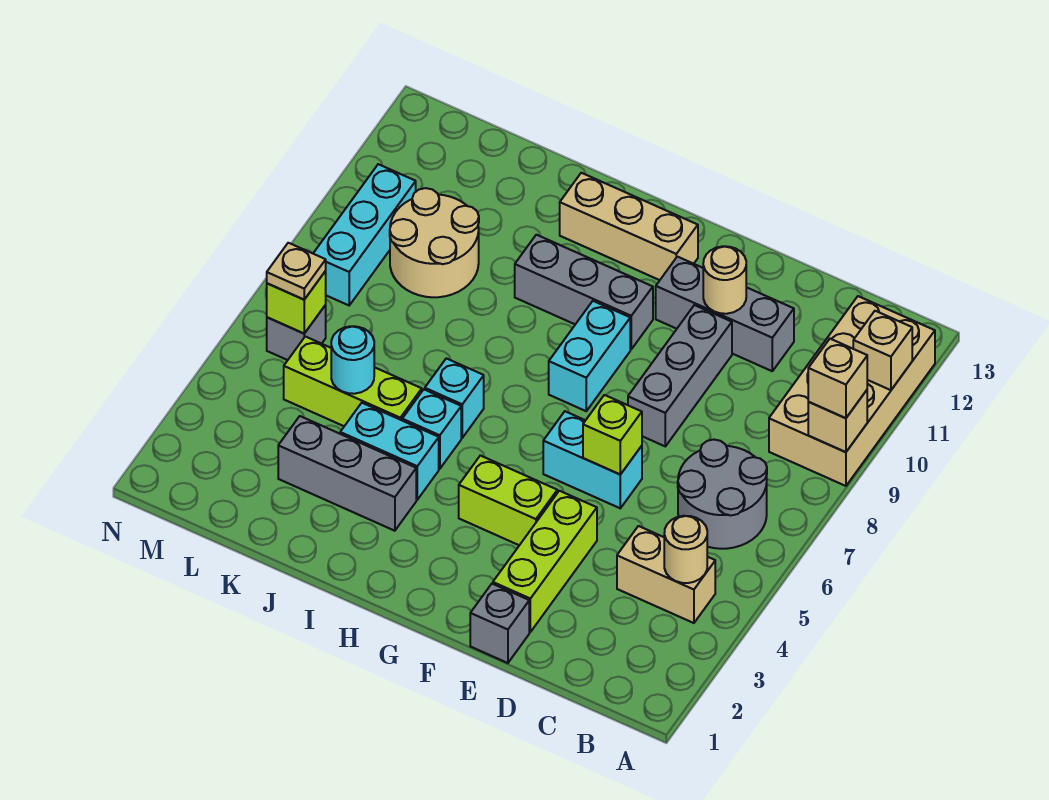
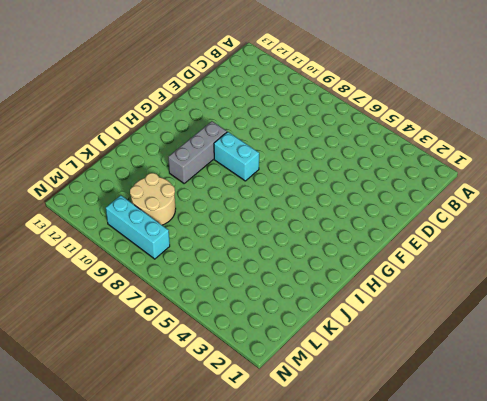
none -> tan brick A9:B12 level 1
none -> tan brick B4:C4 level 1
none -> grey round brick B6:C7 level 1

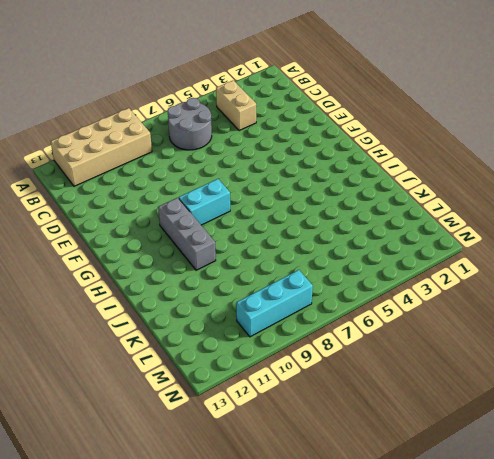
none -> grey brick D11:F11 level 1
none -> grey brick E1 level 1
none -> lime brick E2:E4 level 1

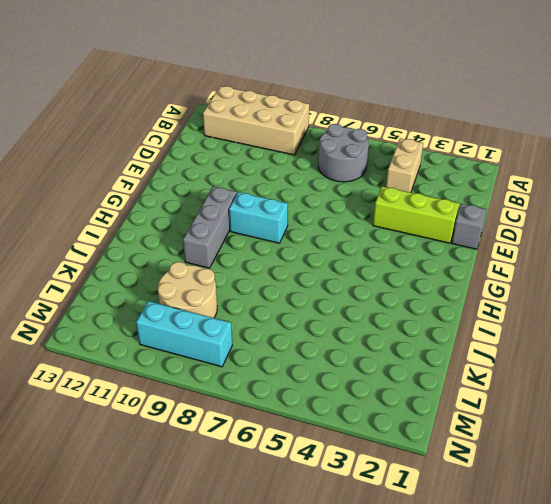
none -> grey brick D11:F11 level 1
none -> cyan brick E6:F6 level 1
none -> grey brick E8:E10 level 1

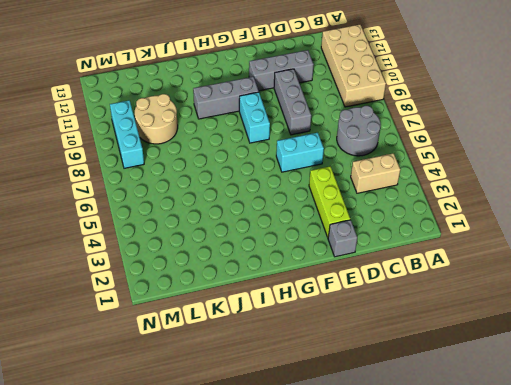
none -> lime brick F4:G4 level 1
none -> tan brick G12:I12 level 1
none -> grey brick I3:K3 level 1

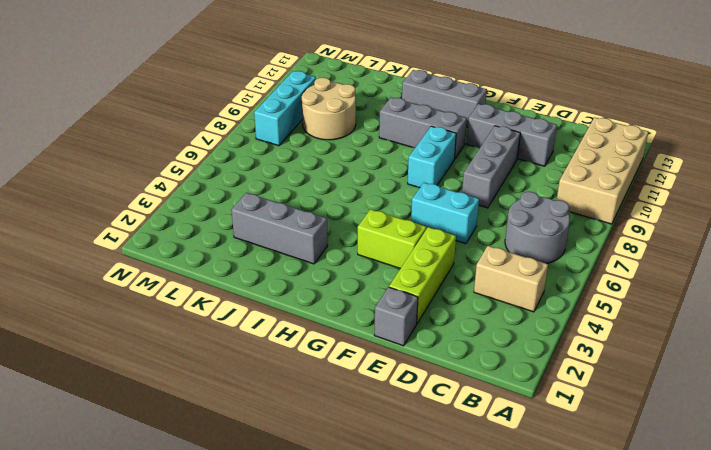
grey brick G12:I12 level 1 -> tan brick G12:I12 level 1
none -> cyan brick I4:J4 level 1
none -> cyan brick I5 level 1
none -> cyan brick I6 level 1

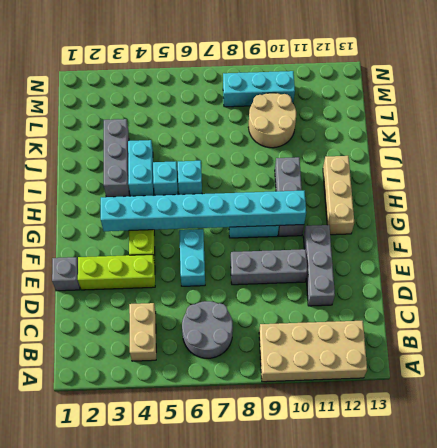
cyan brick G3:G10 level 2 -> none
none -> lime brick J5:L5 level 1
none -> grey brick M6 level 1
none -> tan brick A9 level 2

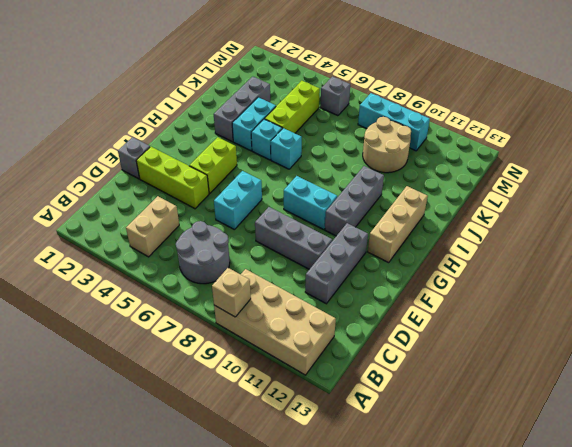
none -> tan brick A11 level 2
none -> tan round brick B4 level 2
none -> lime brick E6 level 2

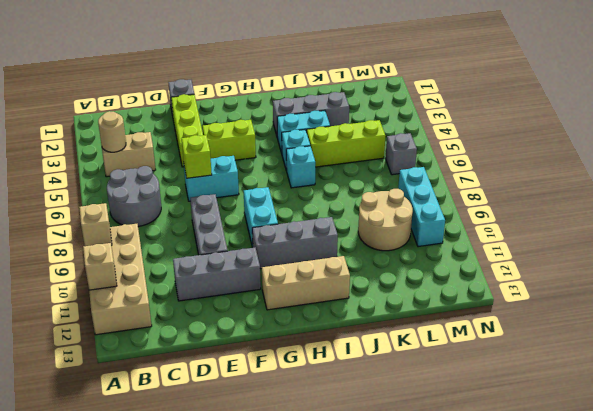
none -> tan round brick E11 level 2
none -> cyan round brick K5 level 2
none -> lime brick M6 level 2

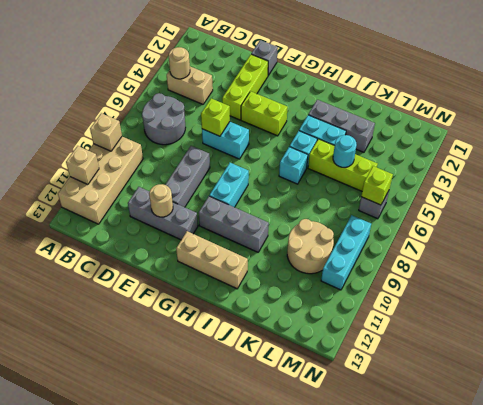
none -> tan brick A9 level 3
none -> tan plate M6 level 3

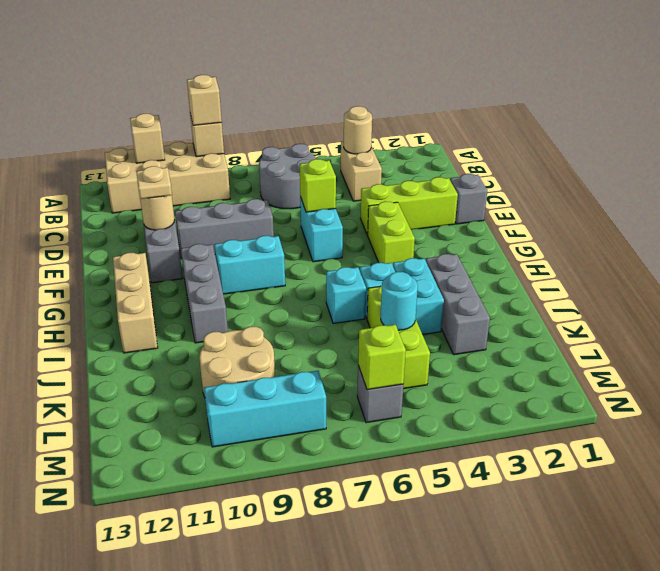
tan plate E11 level 3 -> tan plate M6 level 3

